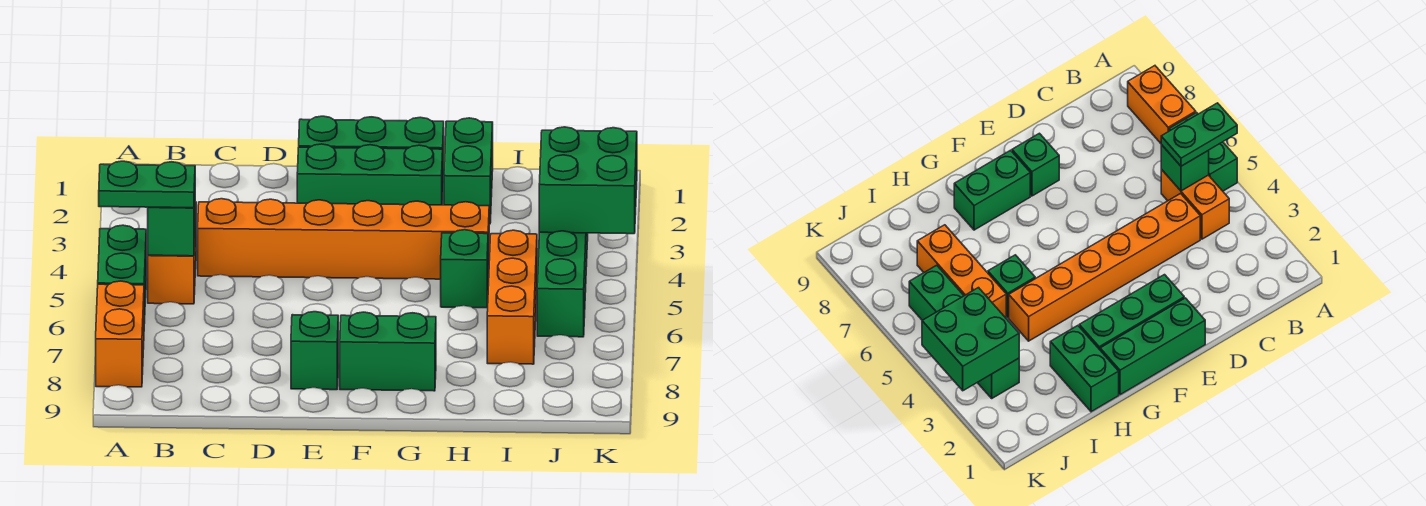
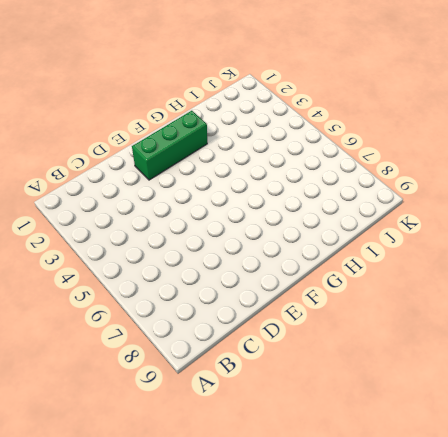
none -> green brick A5:A6 level 1
none -> orange brick A7:A8 level 1
none -> orange brick B4:B5 level 1

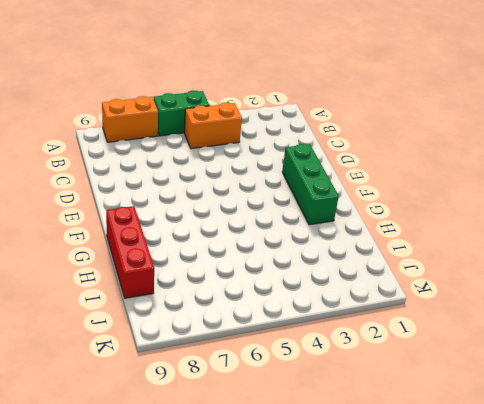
red brick G9:I9 level 1 -> none
none -> orange brick C4:H4 level 1
none -> green brick E1:G1 level 1
none -> green brick E8 level 1

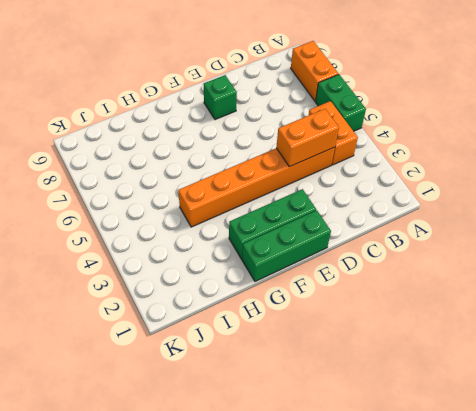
orange brick C4:D4 level 2 -> none
none -> green brick F8:G8 level 1
none -> green brick H1:H2 level 1
none -> green brick H5 level 1

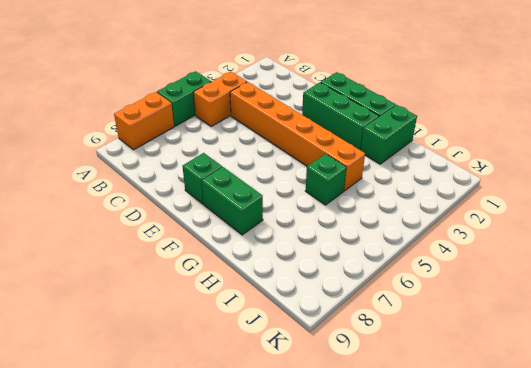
none -> orange brick I5:I7 level 1
none -> green brick J3:J6 level 1
none -> green brick B5 level 2

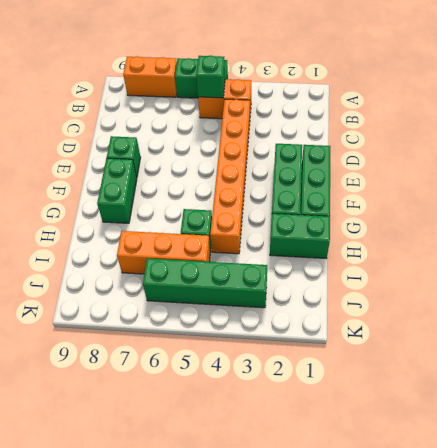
none -> green brick J3:K4 level 2
none -> green plate A5:B5 level 3

